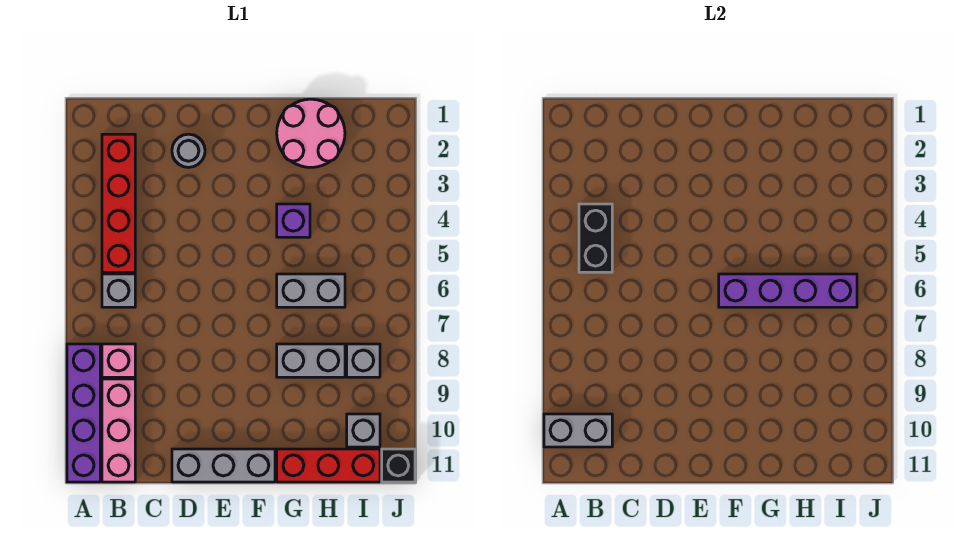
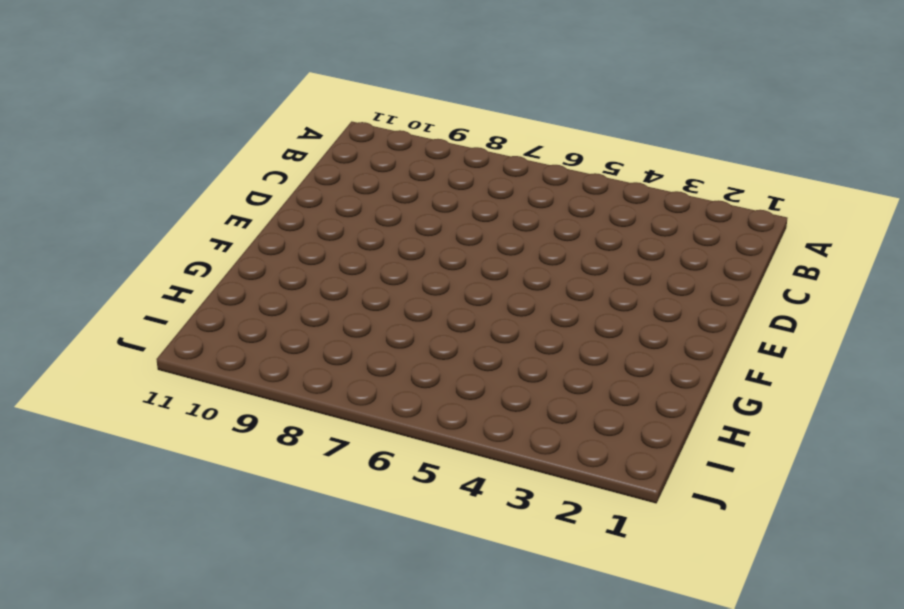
none -> purple brick A8:A11 level 1
none -> red brick B2:B5 level 1
none -> grey brick B6 level 1

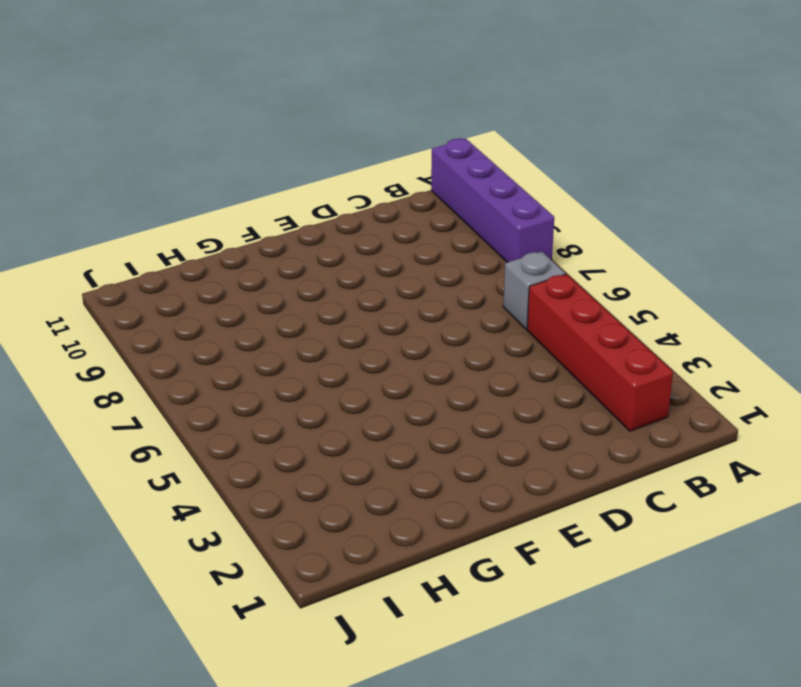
none -> pink brick B8 level 1
none -> pink brick B9:B11 level 1
none -> grey round brick D2 level 1

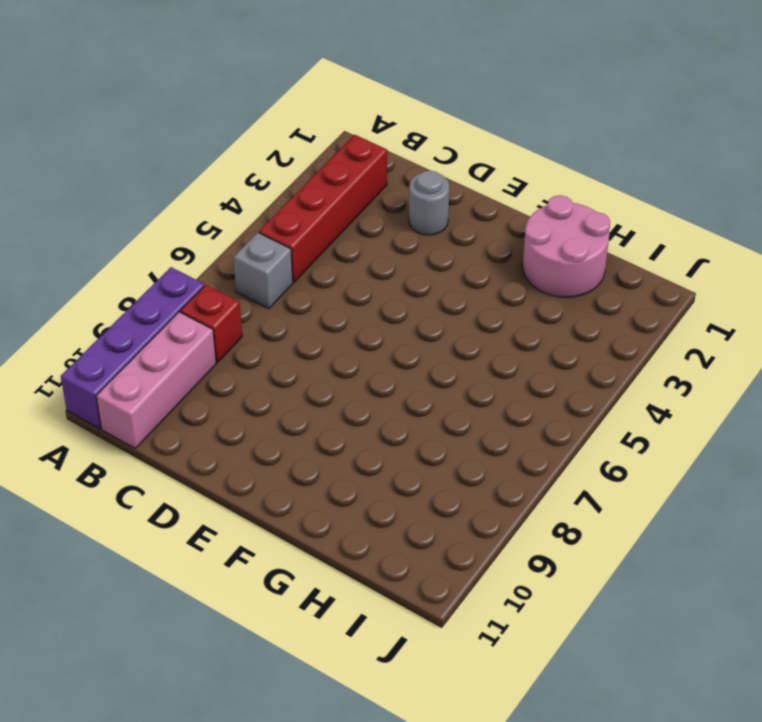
red brick B8 level 1 -> pink brick B8 level 1
none -> grey brick D11:F11 level 1
none -> purple brick G4 level 1
none -> grey brick G6:H6 level 1

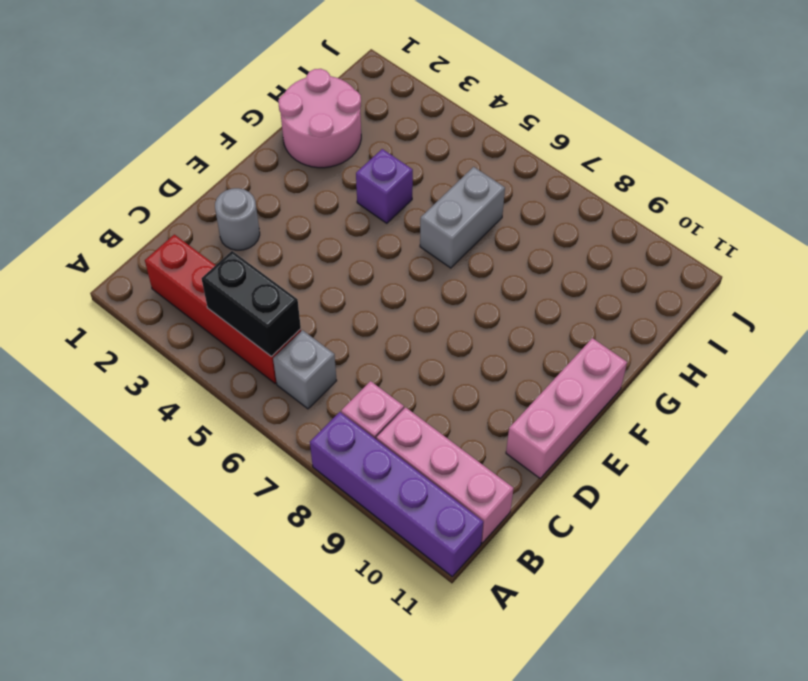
pink brick D11:F11 level 1 -> grey brick D11:F11 level 1
none -> grey brick G8:H8 level 1
none -> red brick G11:I11 level 1
none -> grey brick I8 level 1

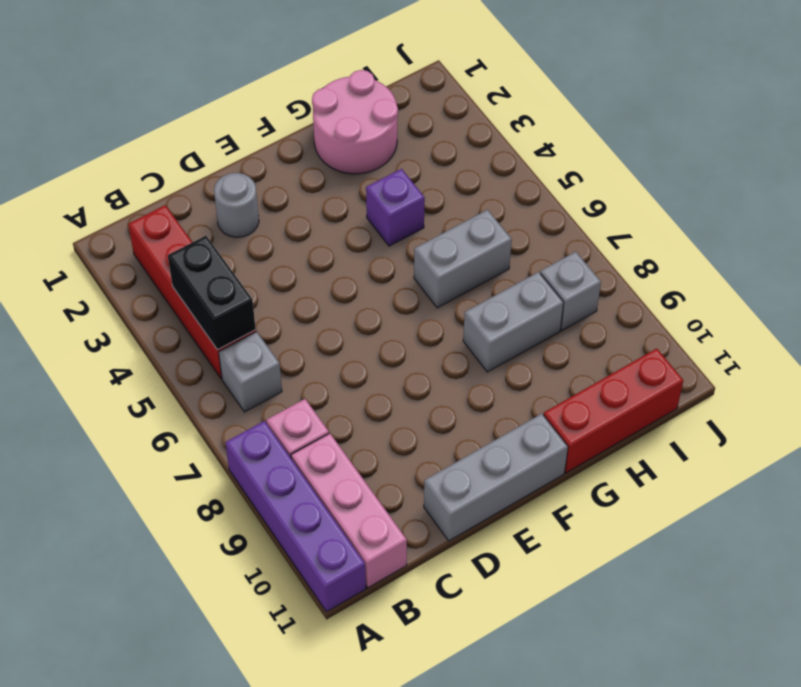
none -> grey brick I10 level 1
none -> black brick J11 level 1
none -> grey brick A10:B10 level 2

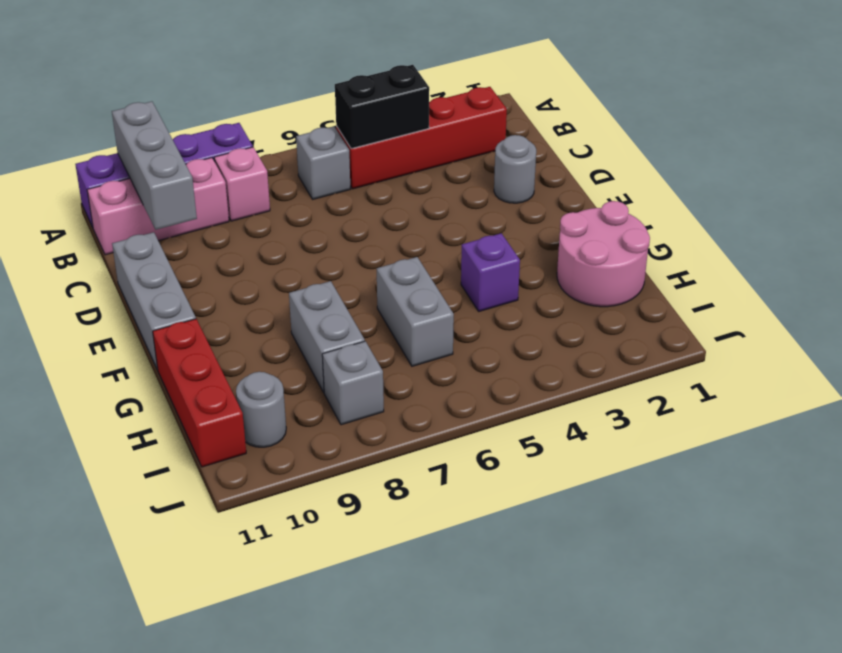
grey brick A10:C10 level 2 -> grey brick A10:B10 level 2
grey round brick I10 level 1 -> grey brick I10 level 1
none -> black brick J11 level 1
none -> purple brick F6:I6 level 2

